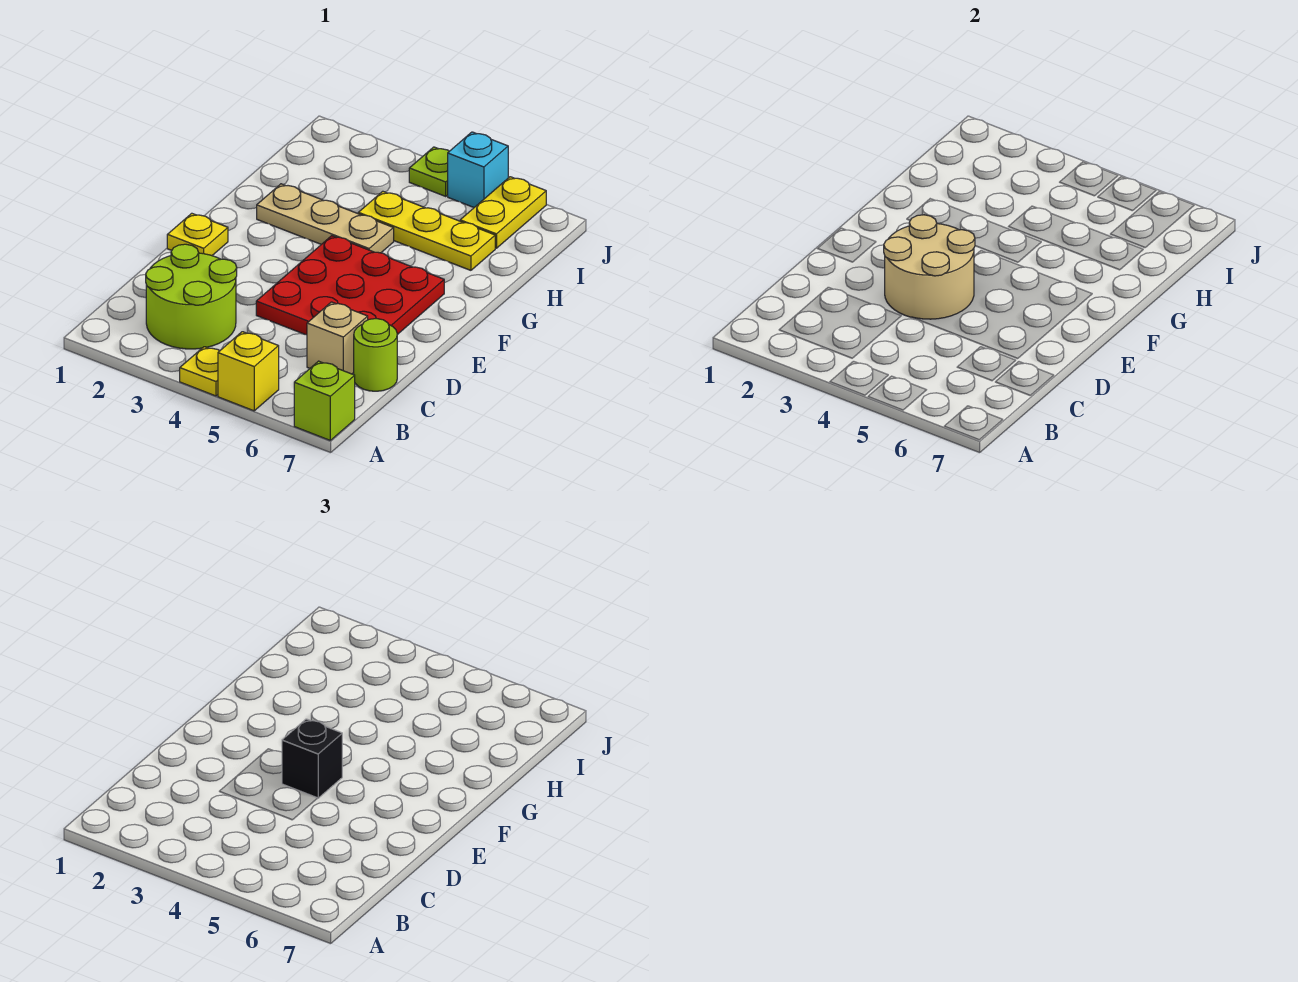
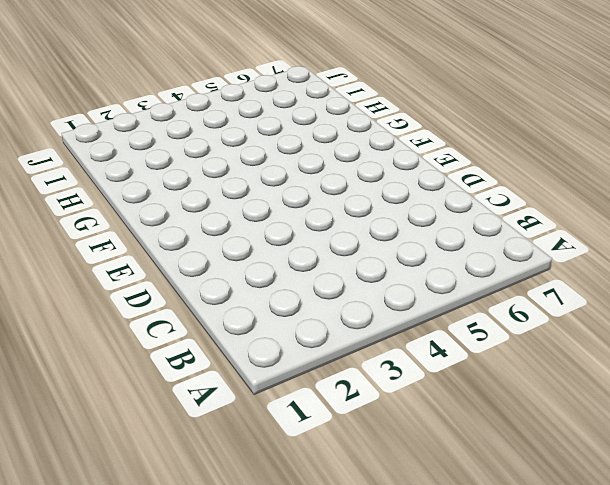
none -> yellow plate A4 level 1
none -> yellow brick A5 level 1
none -> lime brick A7 level 1

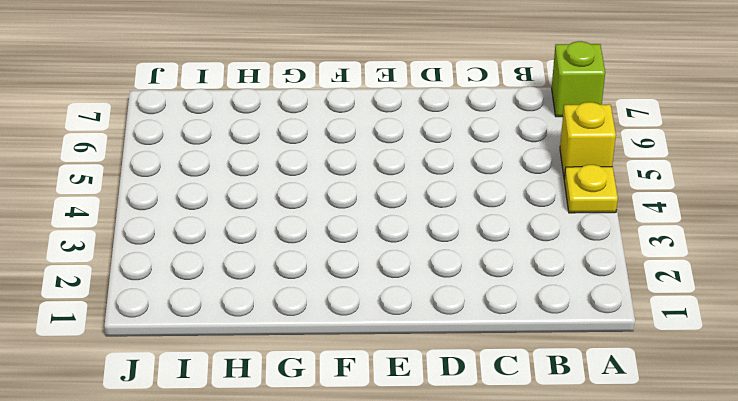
none -> lime round brick B2:C3 level 1
none -> tan brick C6 level 1
none -> lime round brick C7 level 1

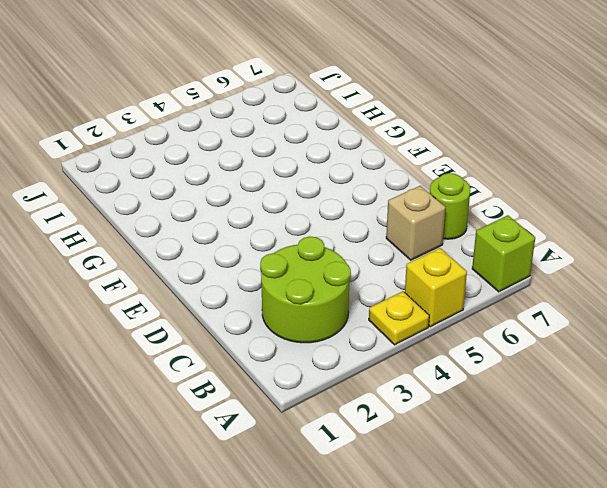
none -> red plate D4:F6 level 1
none -> yellow plate E1 level 1
none -> tan plate G2:G4 level 1

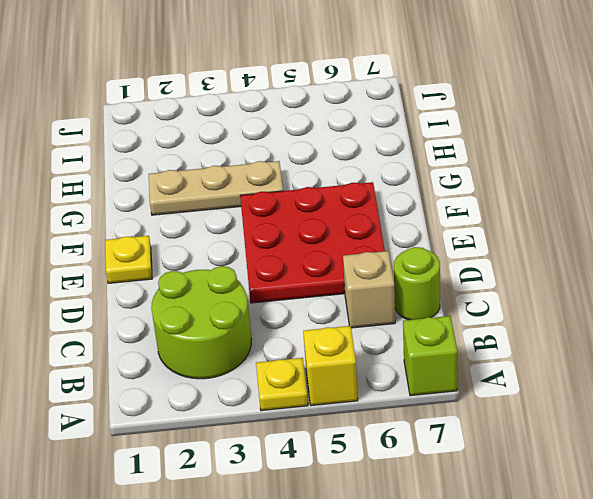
none -> yellow plate H4:H6 level 1
none -> yellow plate I6:J6 level 1
none -> lime plate J4 level 1

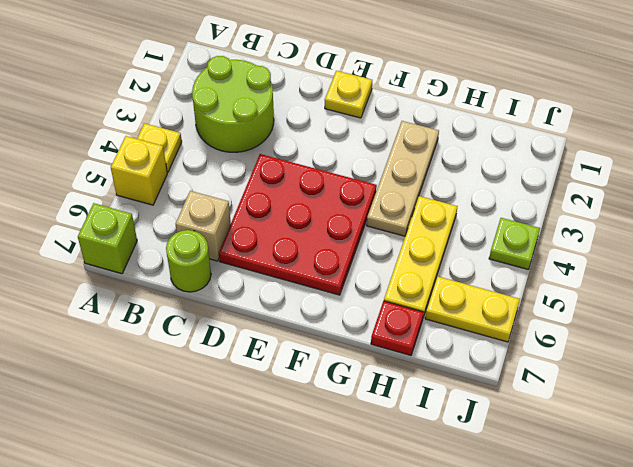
red plate H7 level 1 -> none
none -> cyan brick J5 level 1
none -> tan round brick D3:E4 level 2
none -> black brick E4 level 3

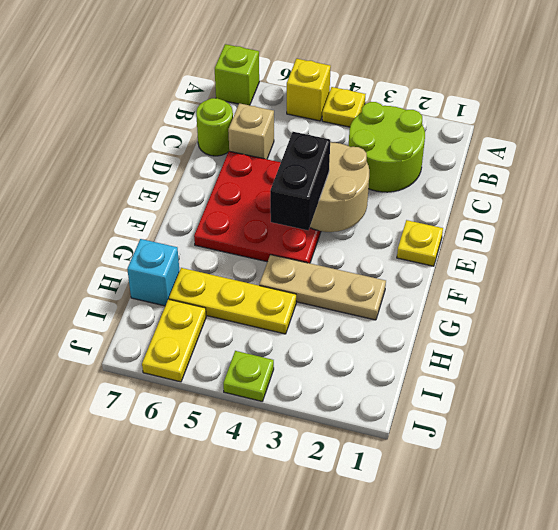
black brick E4:F4 level 3 -> black brick E4 level 3
cyan brick H7 level 1 -> cyan brick J5 level 1

